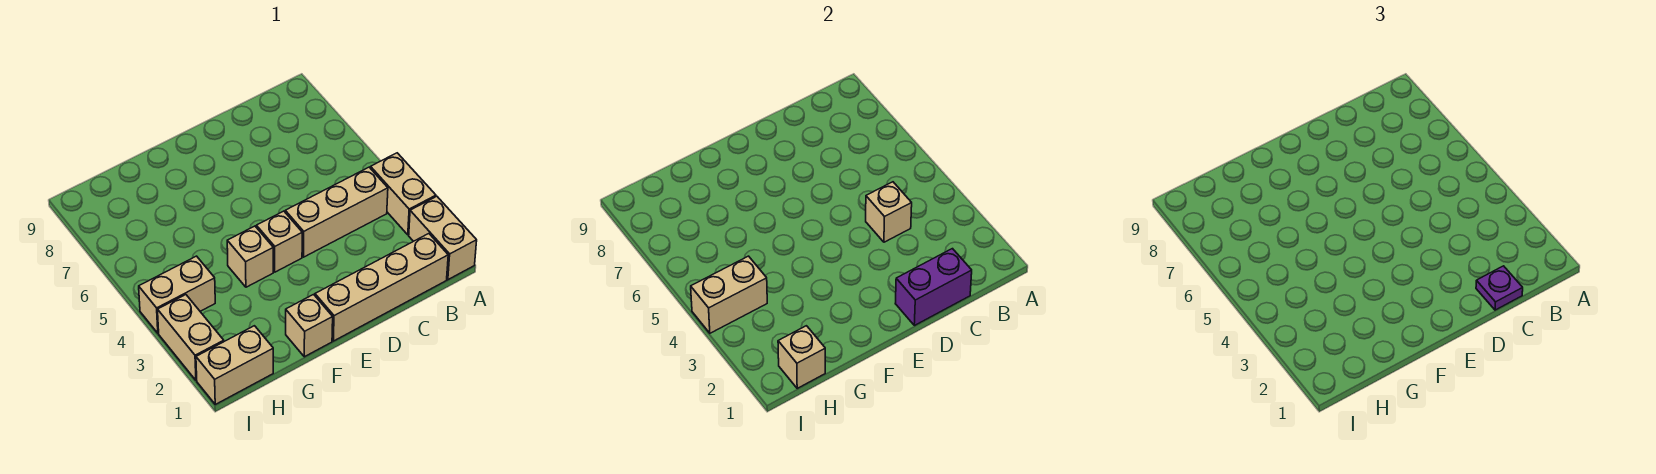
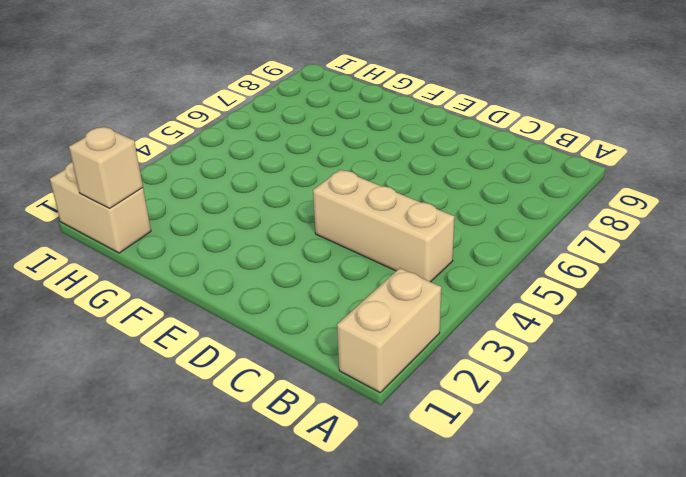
none -> tan brick A3:A4 level 1
none -> tan brick B1:E1 level 1
none -> tan brick E4 level 1

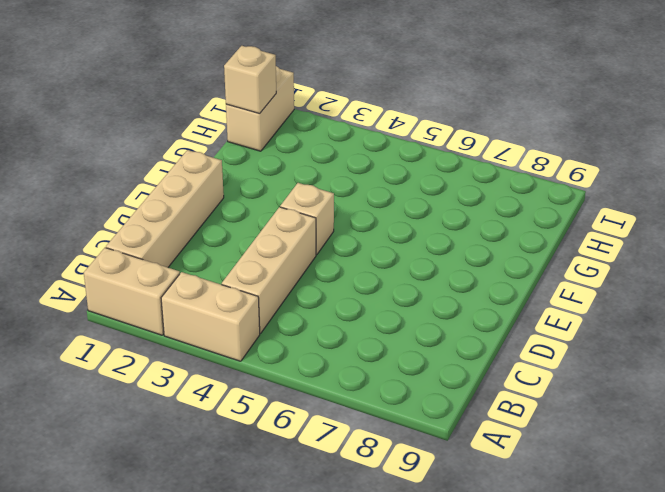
none -> tan brick F1 level 1
none -> tan brick F4 level 1
none -> tan brick H4:I4 level 1

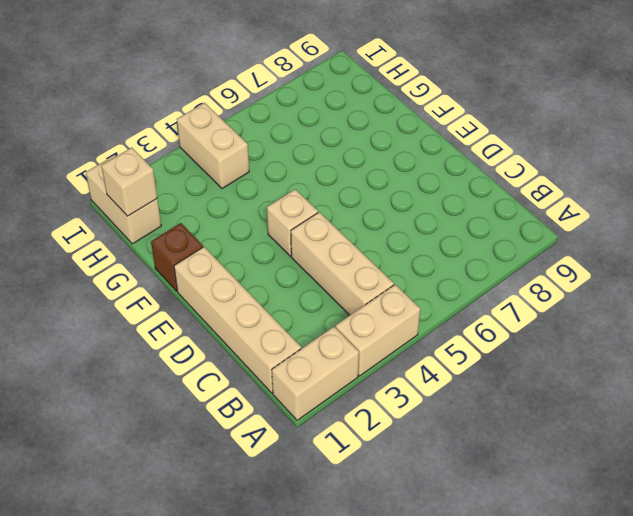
brown brick F1 level 1 -> tan brick F1 level 1
none -> tan brick F4 level 1
none -> tan brick I2:I3 level 1
none -> purple brick C1:D1 level 2

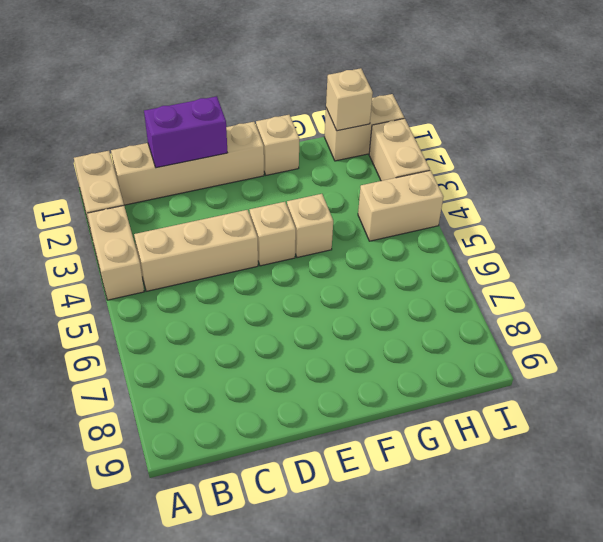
none -> tan brick C4 level 2
none -> tan brick H4:I4 level 2
none -> purple plate C1 level 3

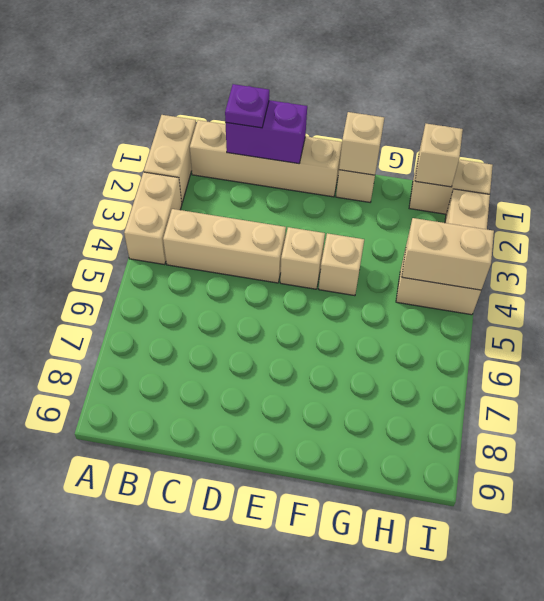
tan brick F1 level 2 -> tan brick C4 level 2

